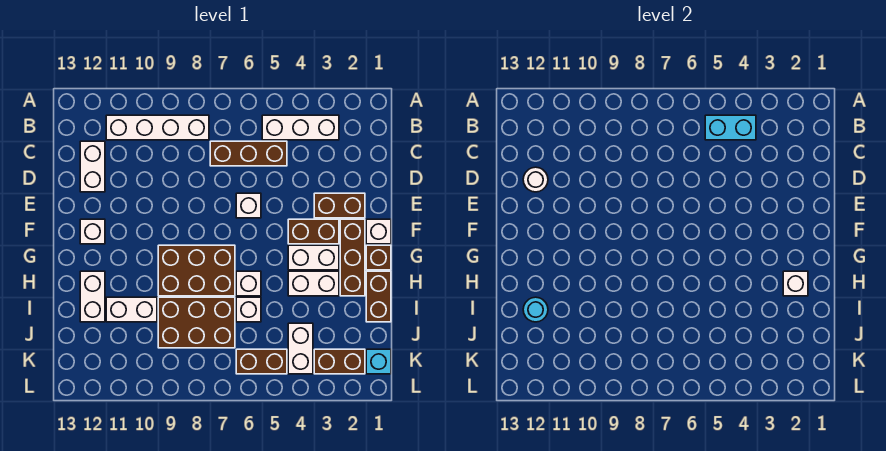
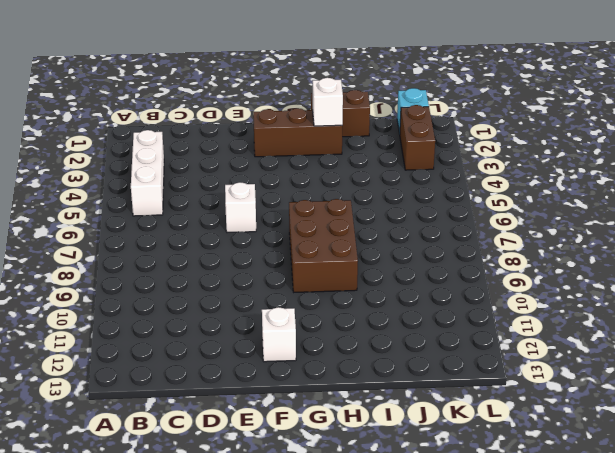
none -> white brick B8:B11 level 1
none -> brown brick C5:C7 level 1
none -> white brick C12:D12 level 1

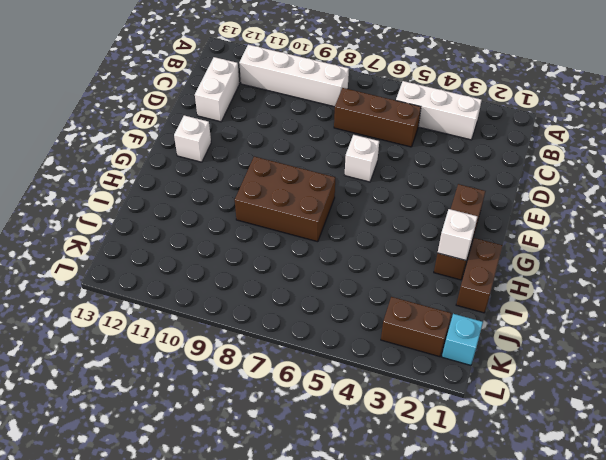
none -> brown brick E2:E3 level 1
none -> white brick F1 level 1
none -> brown brick F3:F4 level 1

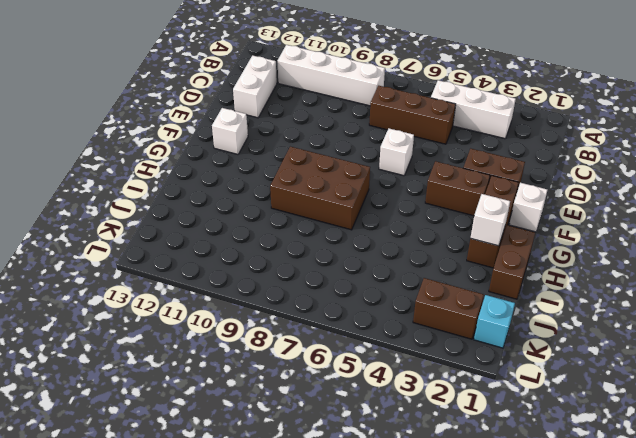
none -> brown brick G1 level 1
none -> white brick G3:G4 level 1
none -> white brick H3:H4 level 1

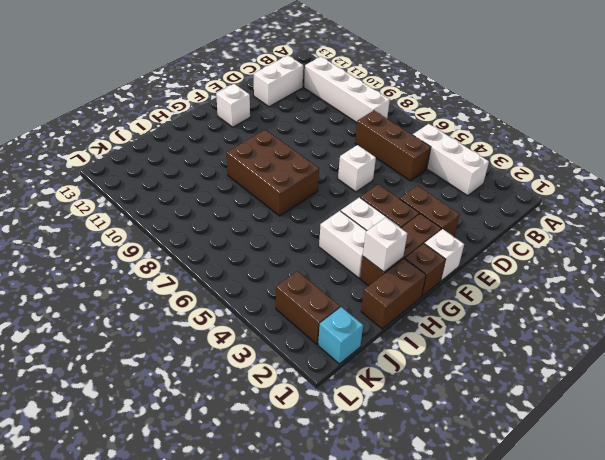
none -> white brick H6 level 1
none -> white brick H12:I12 level 1
none -> white brick I6 level 1

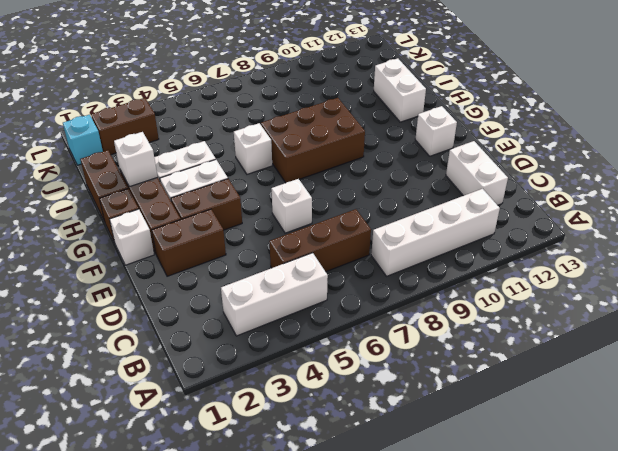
none -> white brick I6 level 1
none -> brown brick I7:J9 level 1
none -> white brick I10:I11 level 1

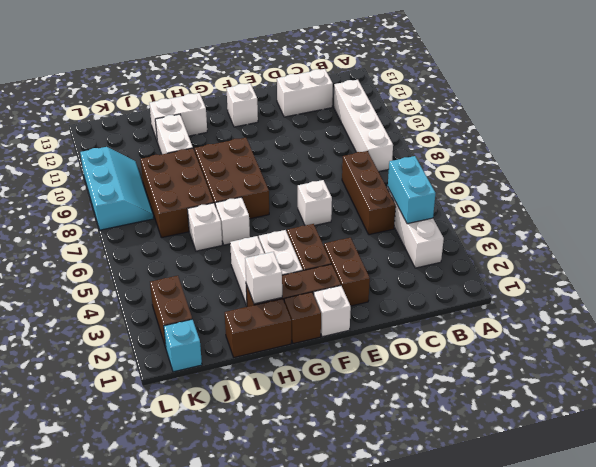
cyan slope K8:L10 level 1 top L -> none
none -> white brick J4:K4 level 1
none -> brown brick K5:K6 level 1
none -> white round brick D12 level 2

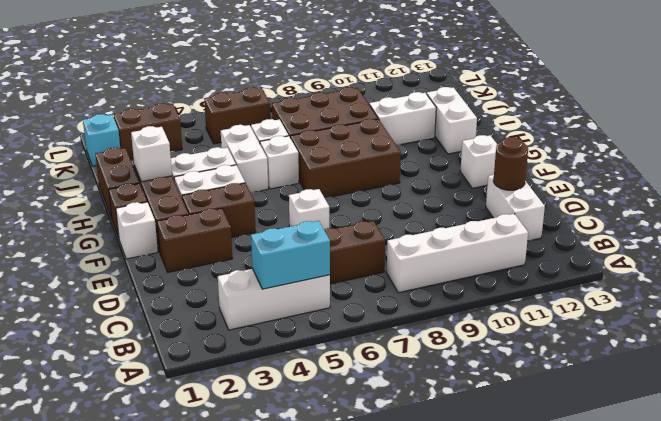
brown round brick D12 level 2 -> white round brick D12 level 2
white brick H5:I5 level 1 -> white brick J4:K4 level 1
none -> cyan round brick I12 level 2

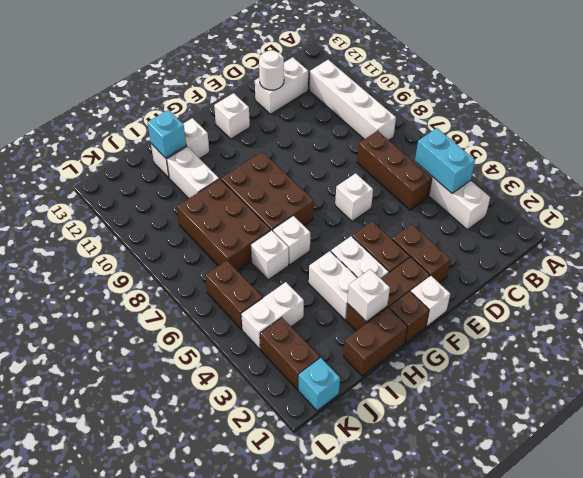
cyan brick I12 level 2 -> cyan round brick I12 level 2

